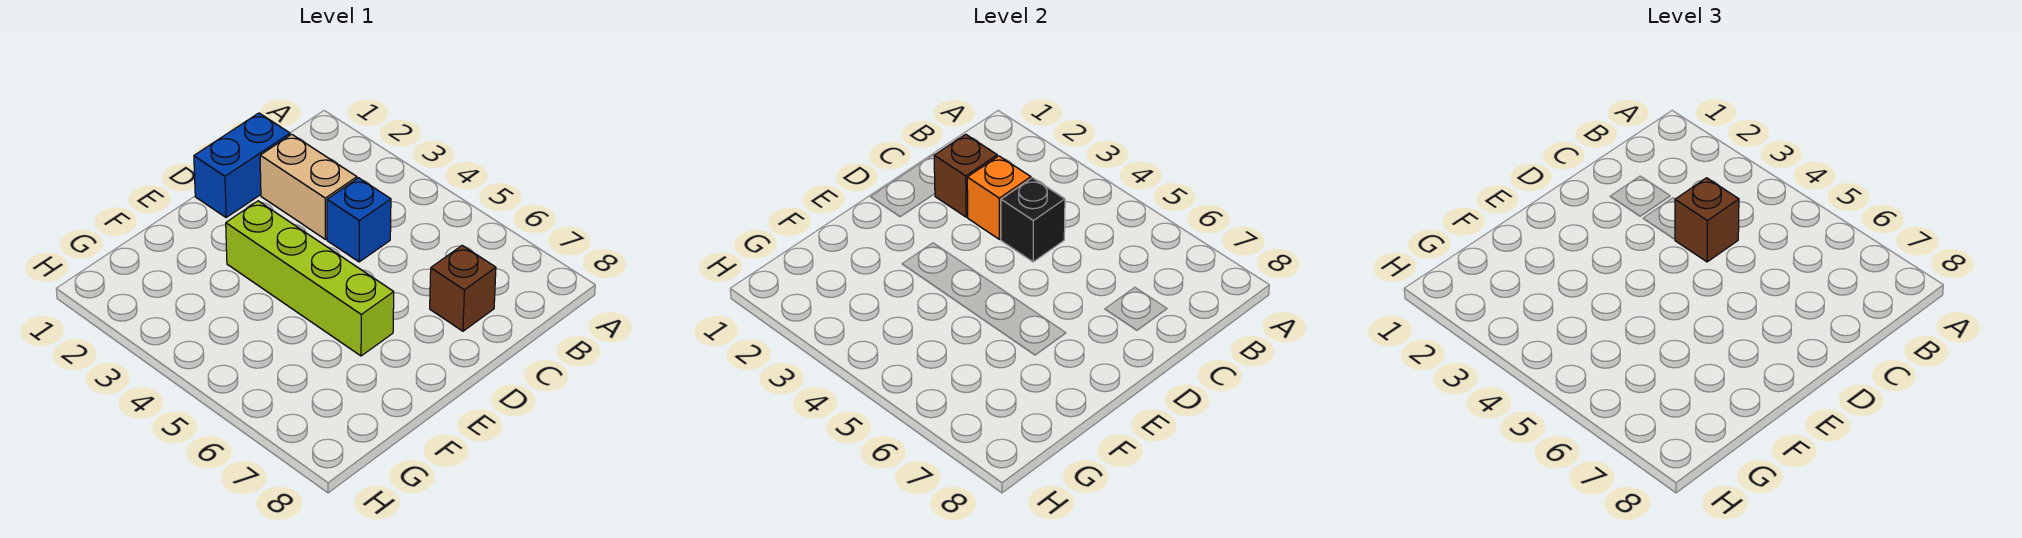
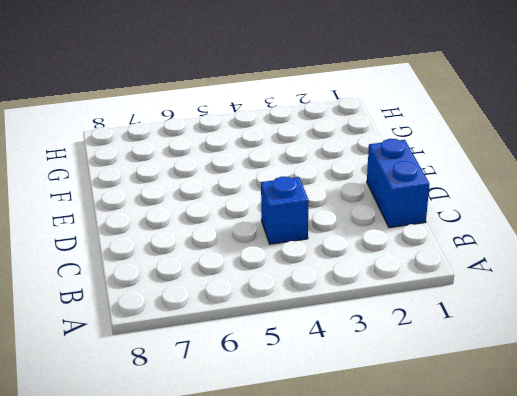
none -> tan brick C2:C3 level 1
none -> brown brick C7 level 1

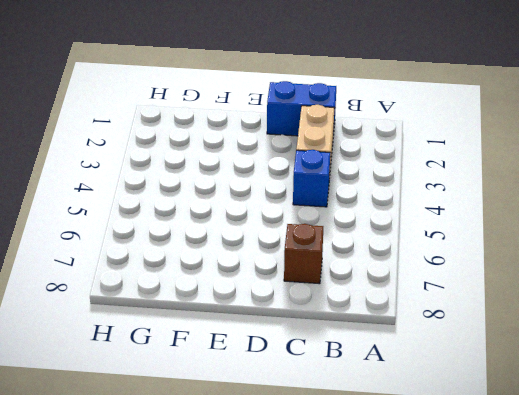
none -> lime brick E3:E6 level 1
none -> brown brick C2 level 2

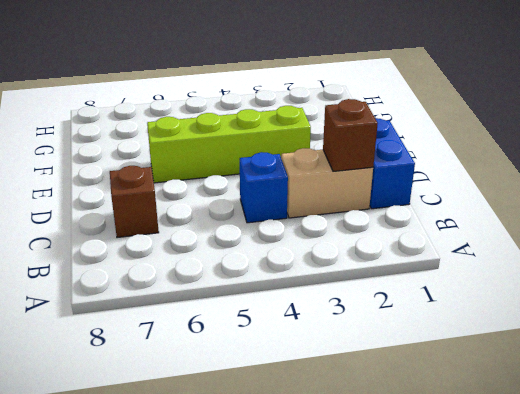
none -> orange brick C3 level 2
none -> black brick C4 level 2

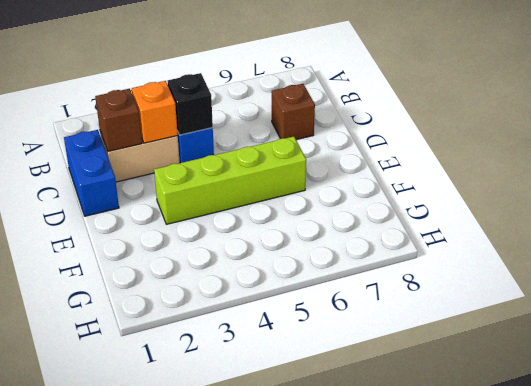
none -> brown brick C4 level 3

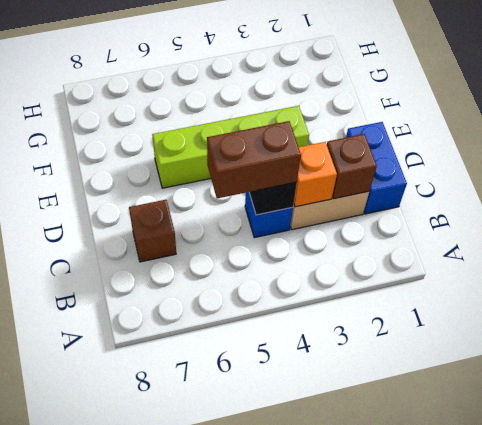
brown brick C4:C5 level 3 -> brown brick C4 level 3

